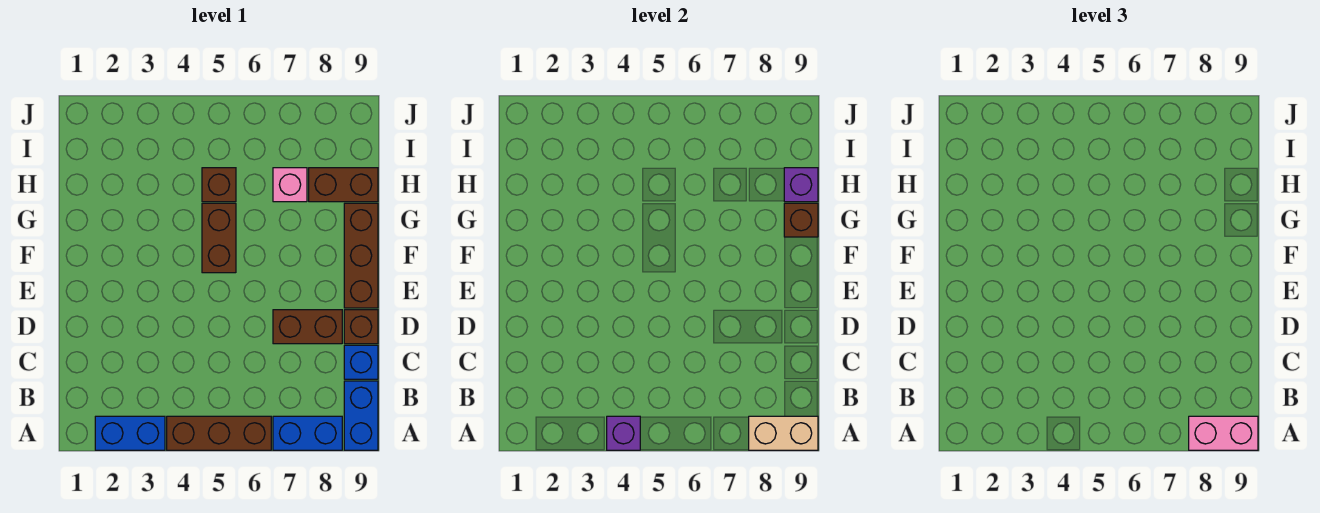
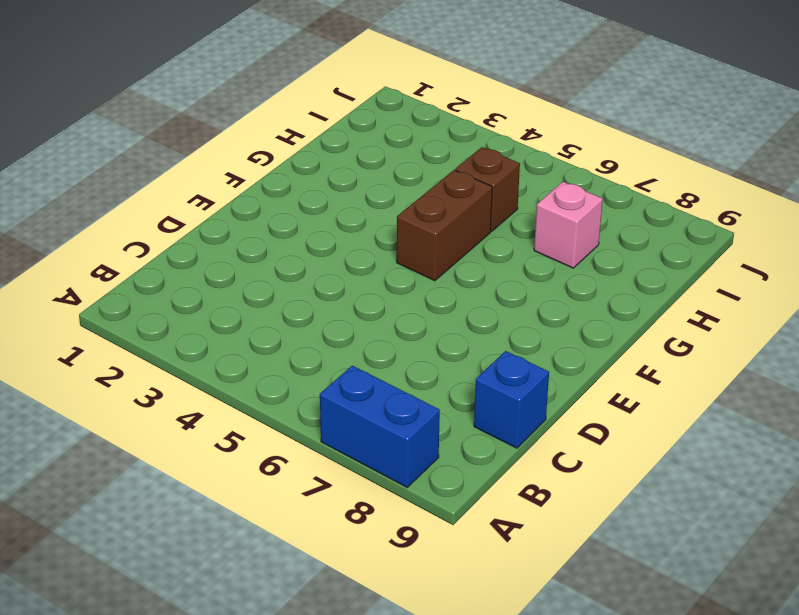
none -> blue brick A2:A3 level 1
none -> brown brick A4:A6 level 1
none -> blue brick A9:B9 level 1

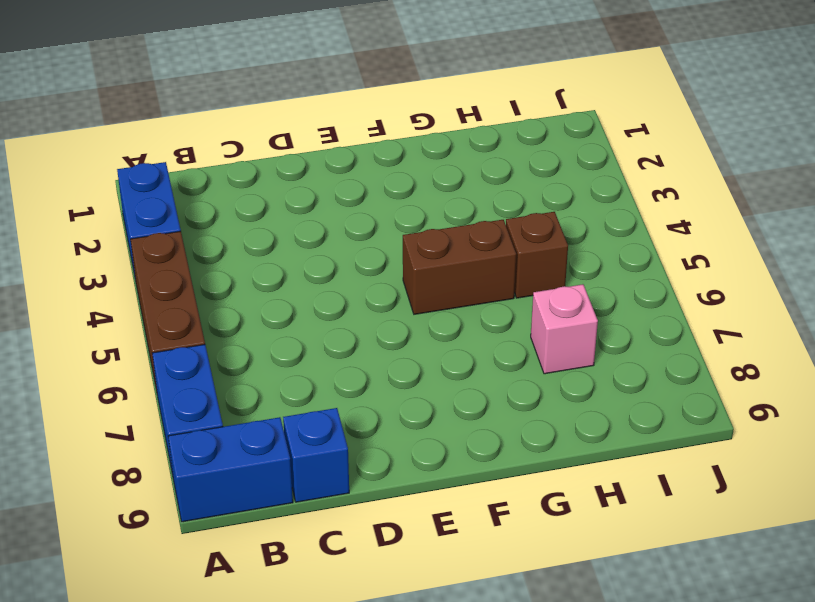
none -> brown brick D7:D8 level 1
none -> brown brick D9 level 1
none -> brown brick E9:G9 level 1

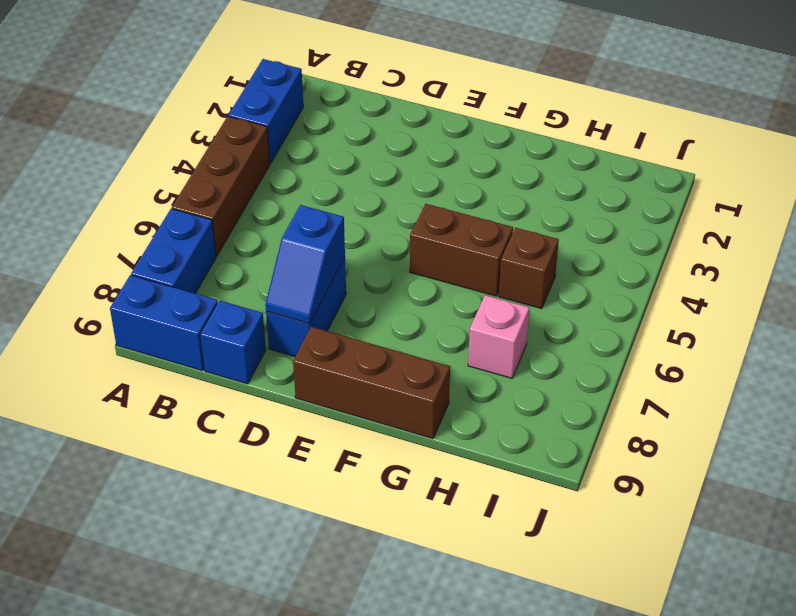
blue brick D7:D8 level 1 -> brown brick D7:D8 level 1
blue slope D7:D8 level 2 top 7 -> none
none -> brown brick D9 level 1
none -> brown brick H8:H9 level 1
none -> purple brick A4 level 2

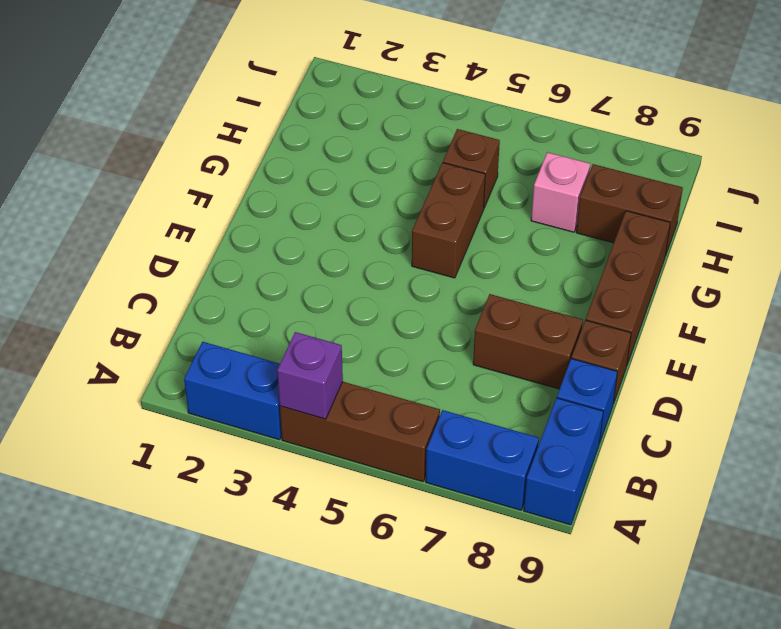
none -> tan brick A8:A9 level 2
none -> brown brick G9 level 2
none -> purple brick H9 level 2

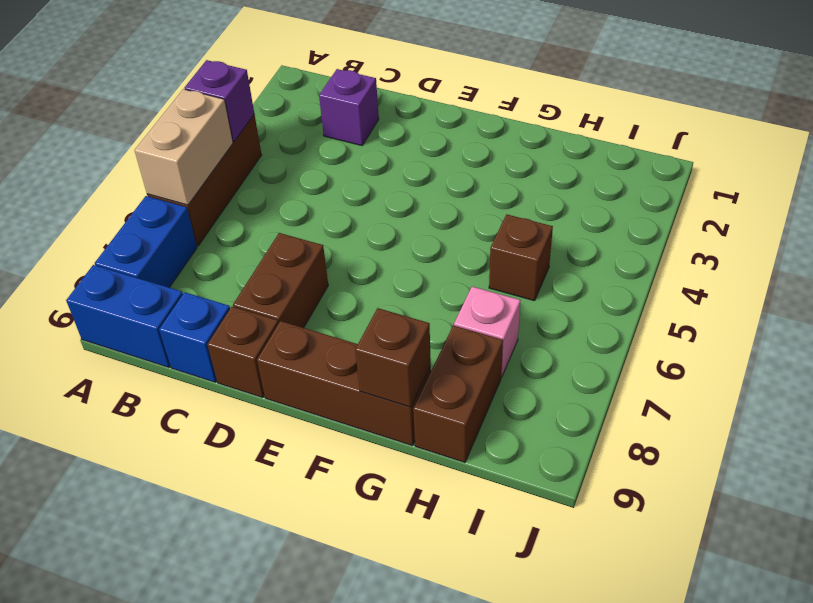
tan brick A5:A6 level 2 -> tan brick A8:A9 level 2
purple brick C2 level 1 -> purple brick H9 level 2
none -> blue brick A2:A3 level 1
none -> brown brick F5:G5 level 1
none -> pink brick A8:A9 level 3

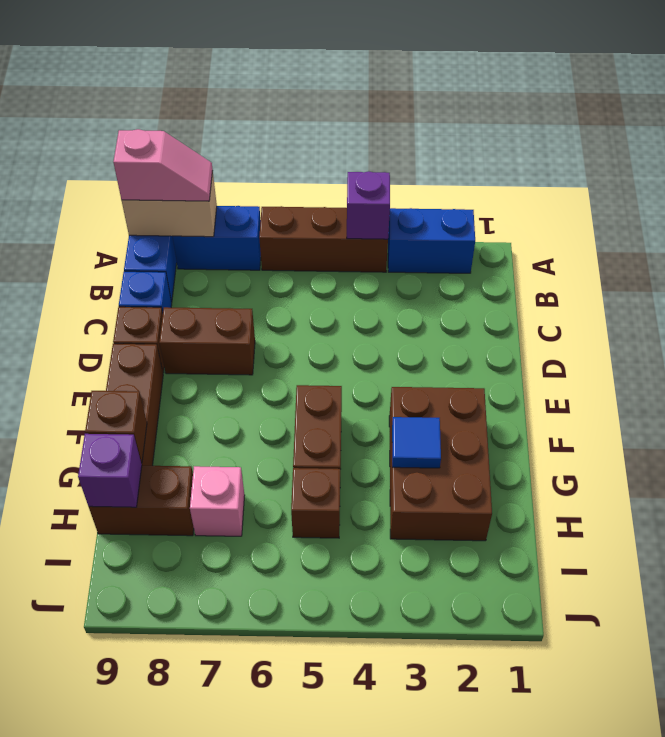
pink slope A8:A9 level 3 top 9 -> pink brick A8:A9 level 3
brown brick F2:H3 level 1 -> none
blue tile G3 level 2 -> none

